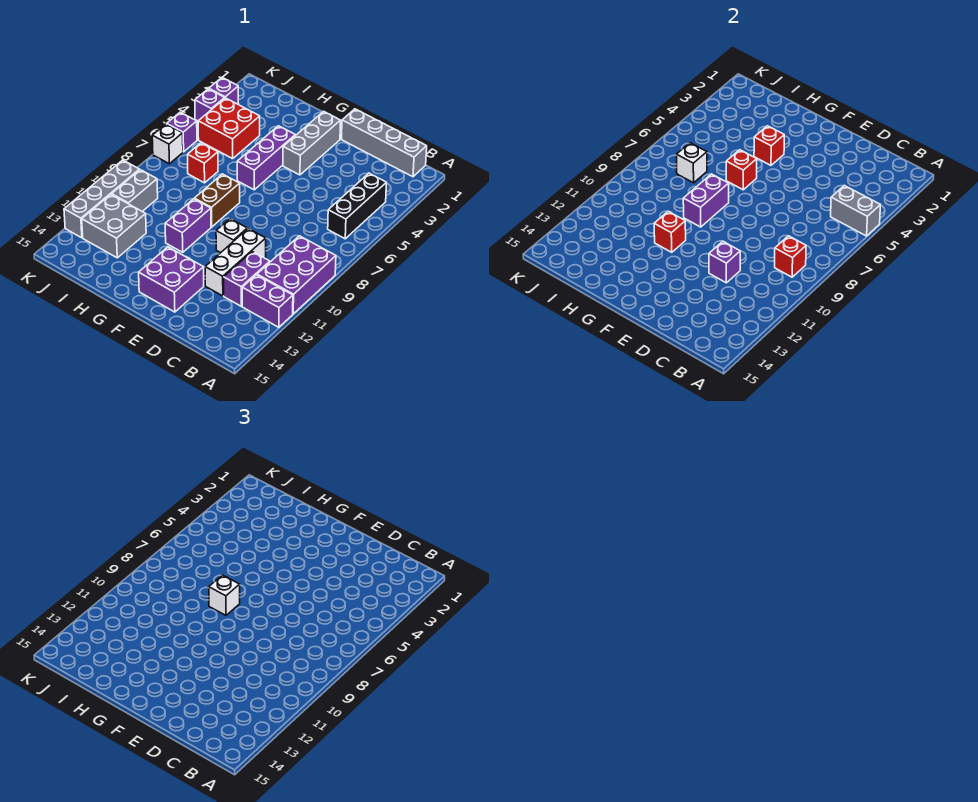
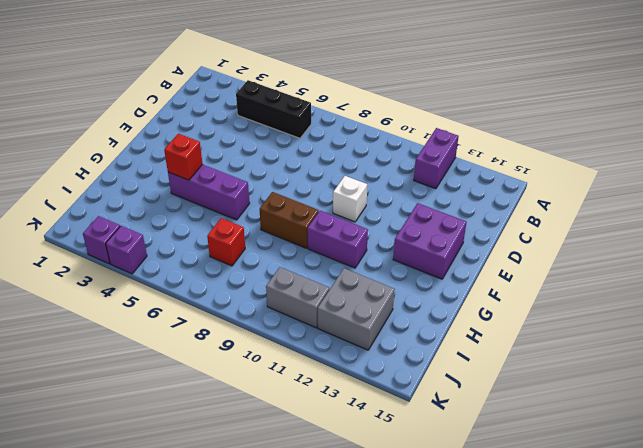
none -> purple brick A9:B11 level 1
none -> grey brick B1:E1 level 1
none -> purple brick C11:C12 level 1
none -> white brick D10:D12 level 1

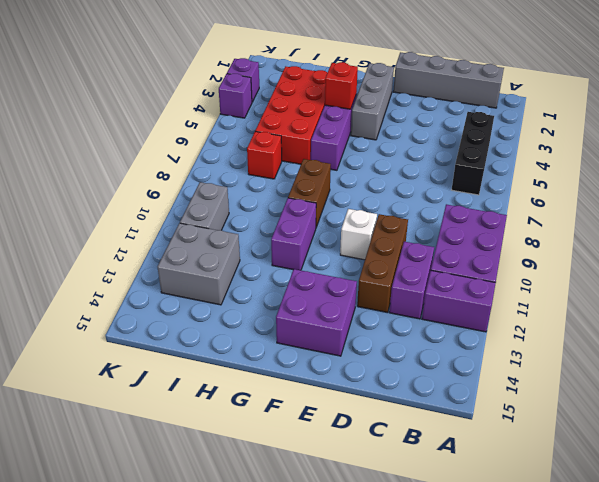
brown brick D10:D12 level 1 -> white brick D10:D12 level 1
red brick H3:I6 level 1 -> red brick I4:J5 level 1
none -> purple brick K6 level 1
none -> white brick K7 level 1
none -> grey brick K10:K13 level 1
none -> grey brick A5:B5 level 2

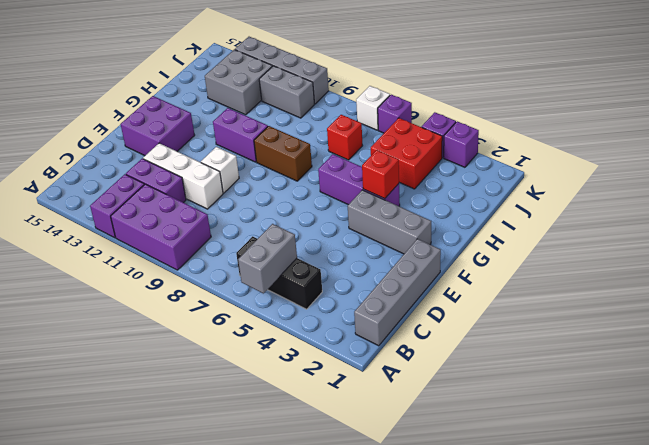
none -> red brick B9 level 2
none -> purple brick D11 level 2
none -> red brick G6 level 2
none -> purple brick G8:G9 level 2

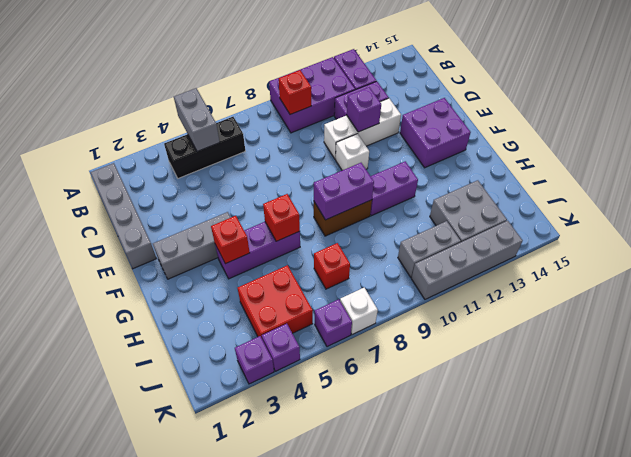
none -> red brick G11 level 2
none -> white brick I7 level 2
none -> white brick G8 level 3

